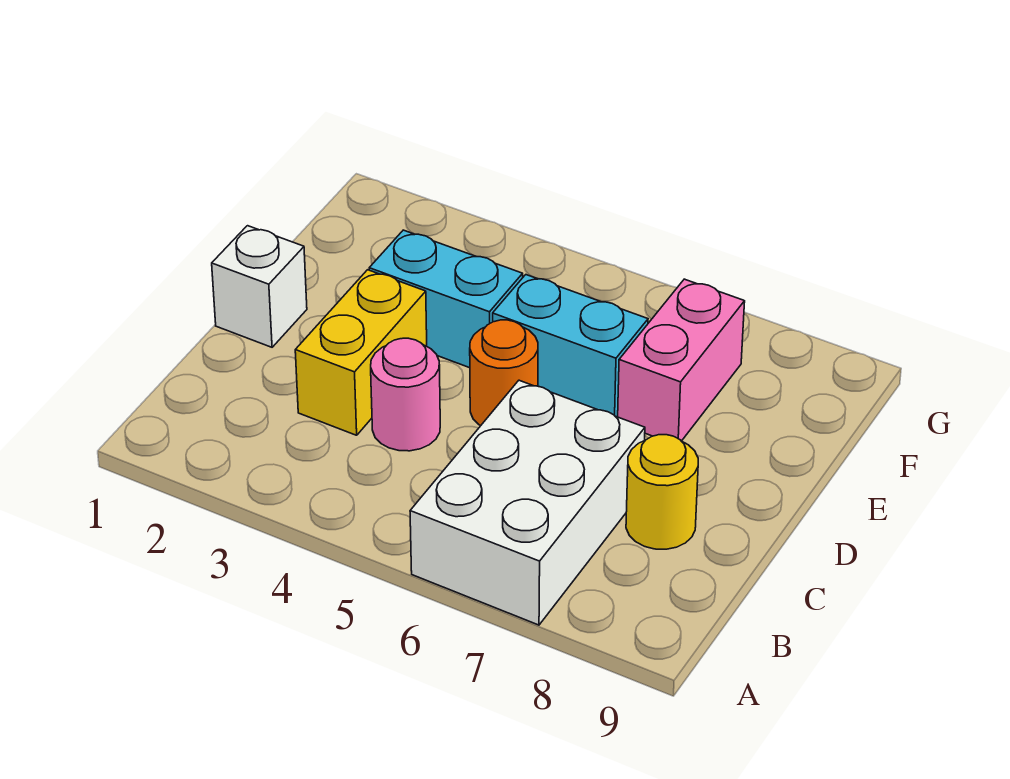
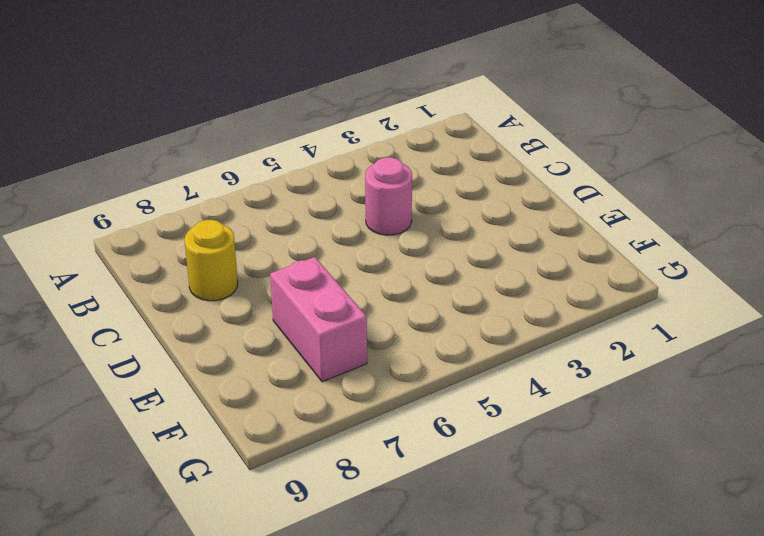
none -> white brick A6:C7 level 1
none -> yellow brick C3:D3 level 1

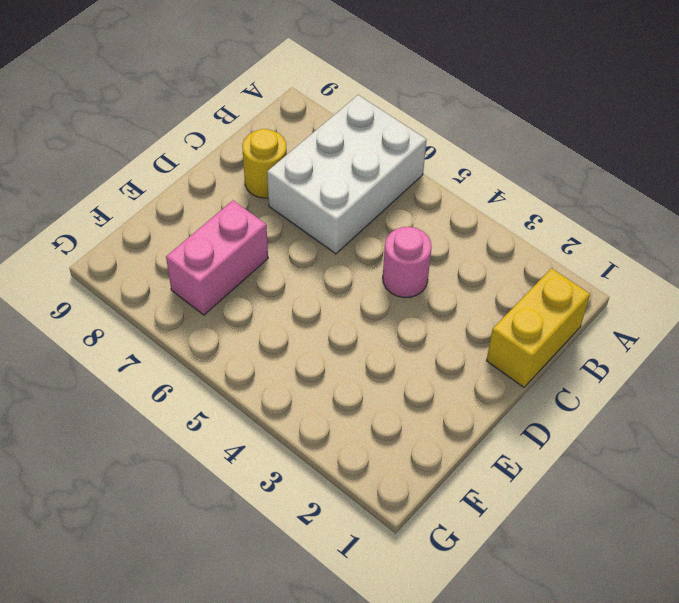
yellow brick B1:C1 level 1 -> yellow brick C3:D3 level 1
none -> white brick D1 level 1
none -> orange round brick D5 level 1

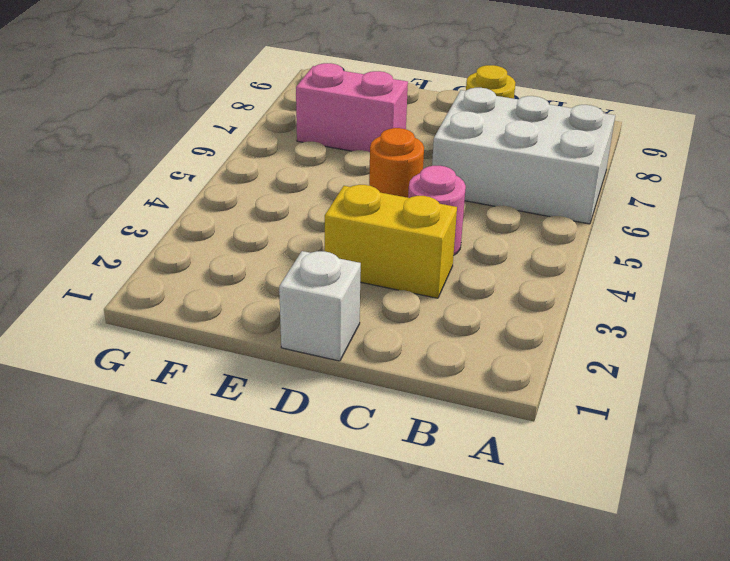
none -> cyan brick E3:E4 level 1
none -> cyan brick E5:E6 level 1

